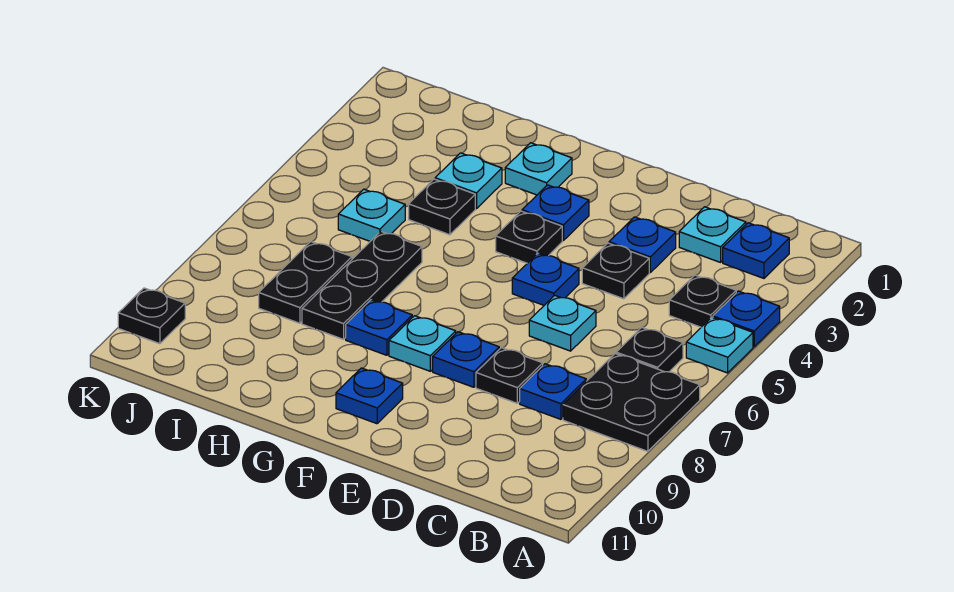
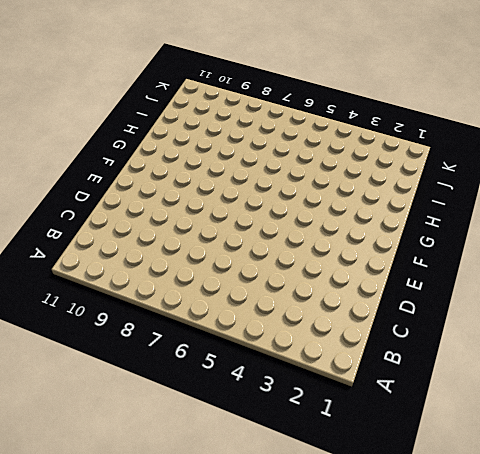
none -> blue plate A4 level 1
none -> cyan plate A5 level 1
none -> black plate A7:B8 level 1

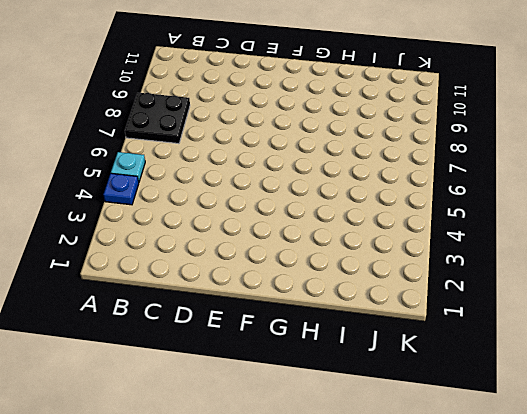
none -> blue plate B2 level 1
none -> black plate B4 level 1
none -> black plate B6 level 1

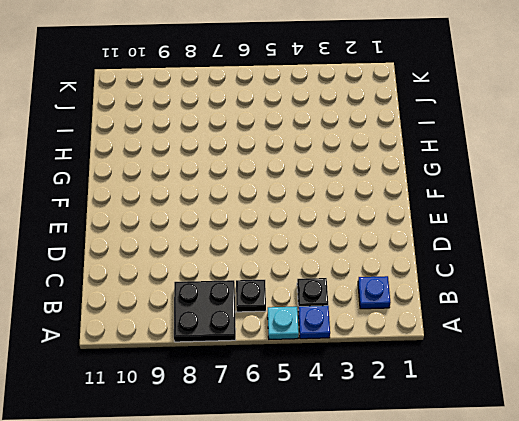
none -> cyan plate C2 level 1
none -> blue plate C8 level 1
none -> blue plate D3 level 1

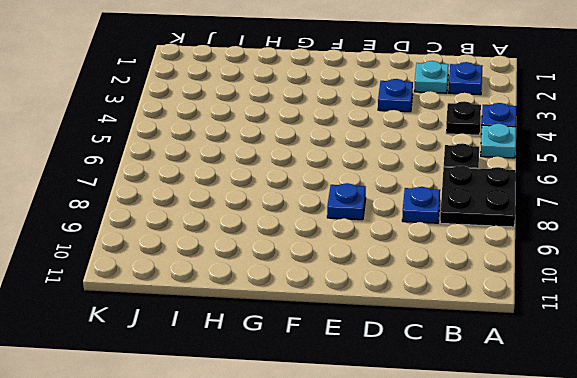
none -> black plate D4 level 1
none -> cyan plate D6 level 1
none -> black plate D8 level 1

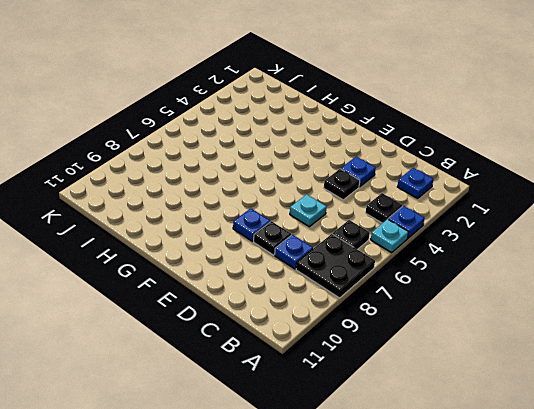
none -> cyan plate C2 level 1
none -> blue plate E5 level 1
none -> blue plate F3 level 1

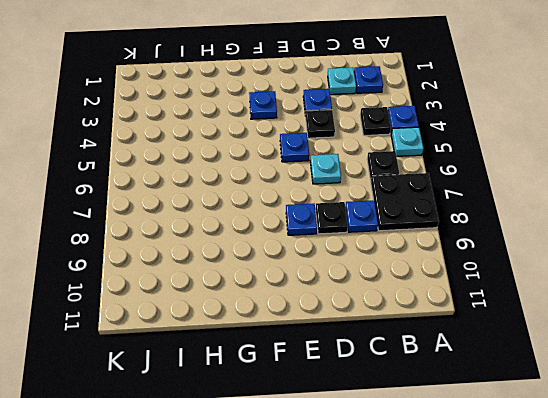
none -> black plate F4 level 1
none -> cyan plate F8 level 1
none -> blue plate F10 level 1

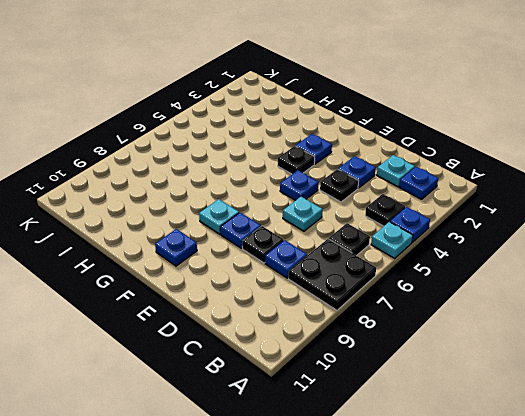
none -> cyan plate G2 level 1
none -> blue plate G8 level 1
none -> cyan plate H3 level 1

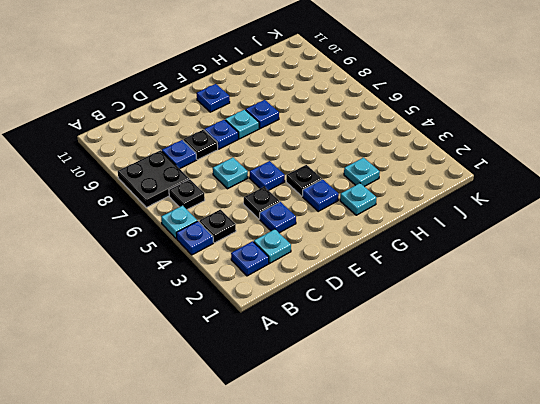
none -> black plate H4 level 1
none -> black plate H6:H8 level 1
none -> cyan plate I5 level 1

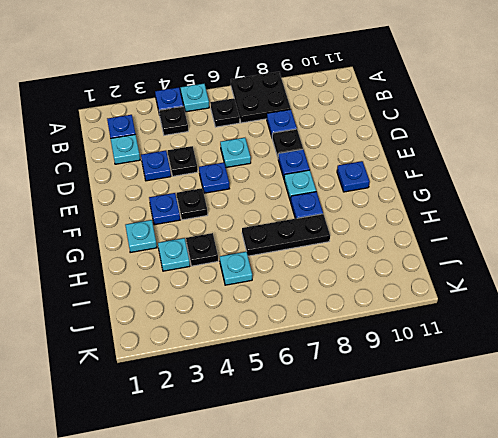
none -> black plate I7:I8 level 1
none -> black plate K10 level 1

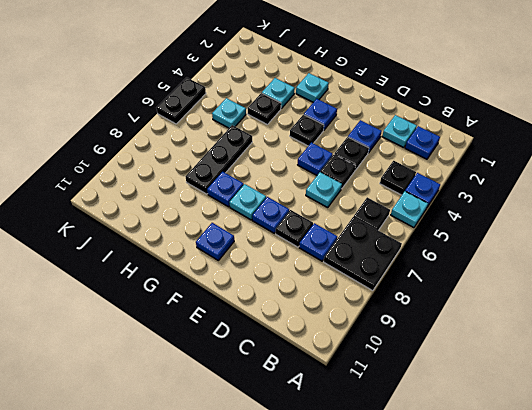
black plate D5 level 1 -> black plate K10 level 1
black plate K5:K6 level 1 -> black plate I7:I8 level 1

